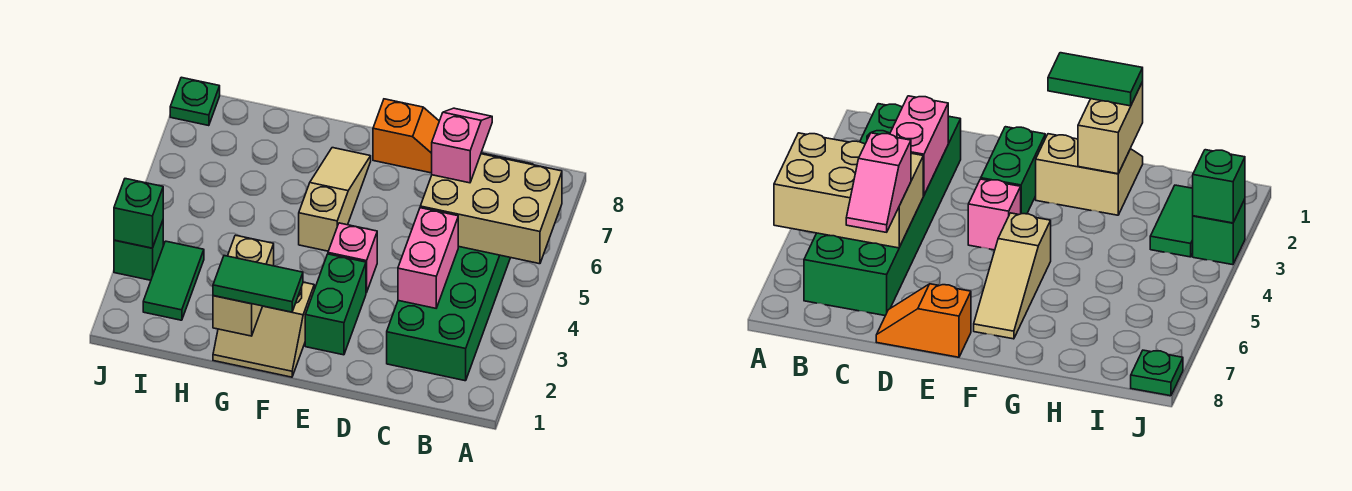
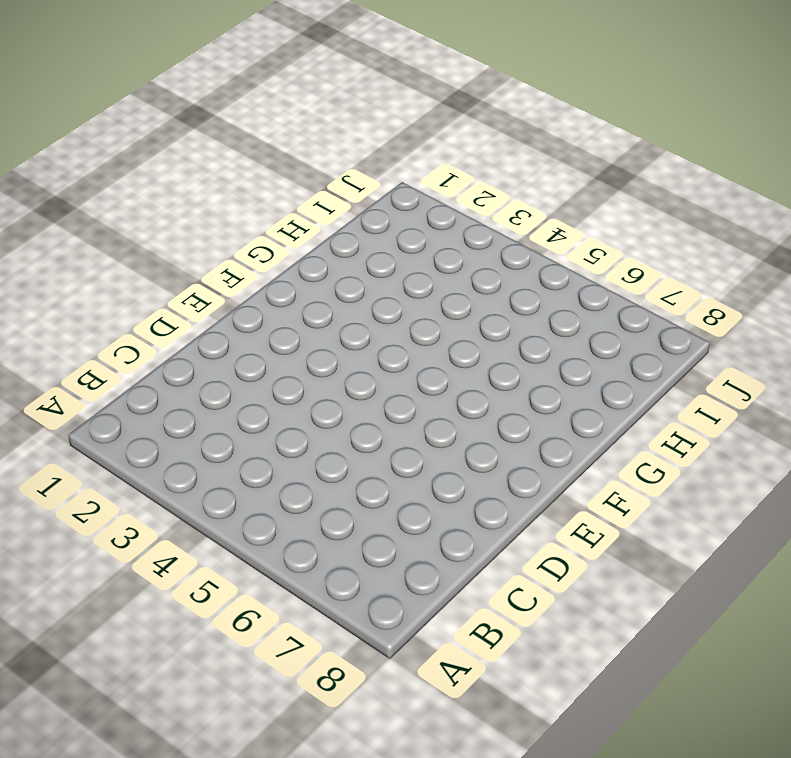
none -> green brick B2:C7 level 1
none -> orange slope D8:E8 level 1 top E
none -> green brick E2:E3 level 1

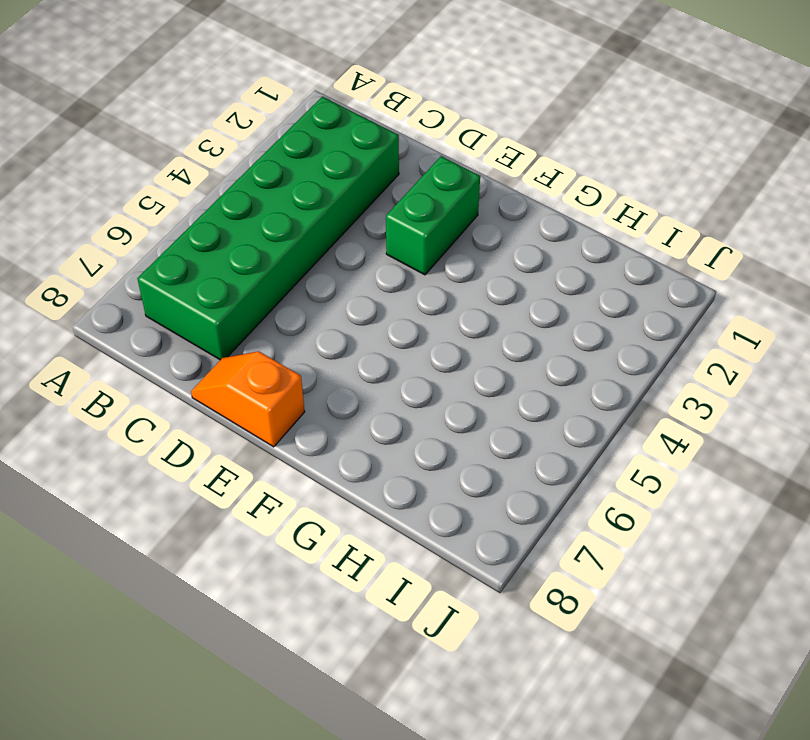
none -> pink brick E4 level 1
none -> tan slope F1:G2 level 1 top 2
none -> tan slope F5:F7 level 1 top 5

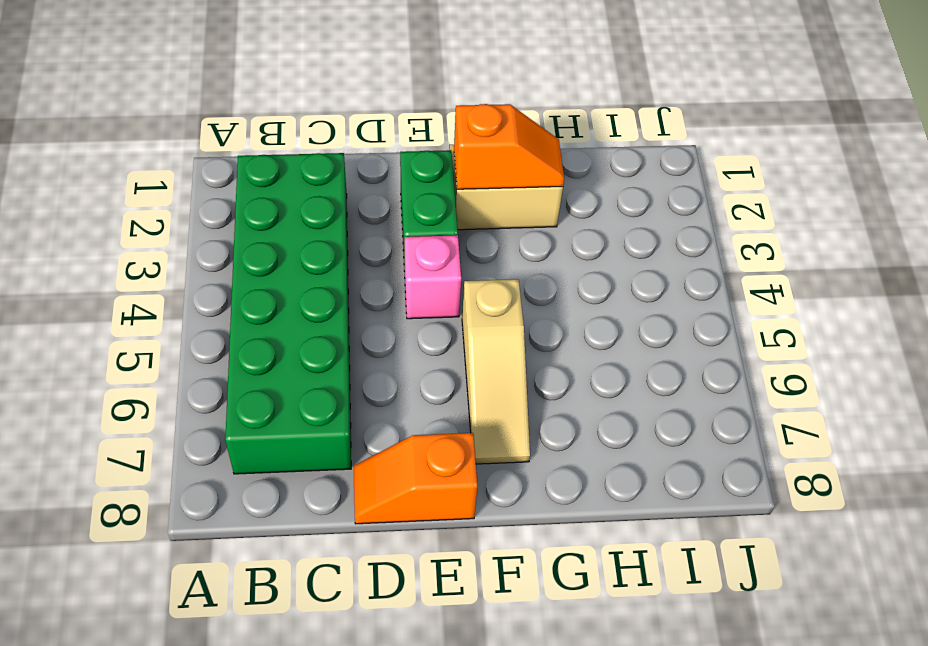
orange slope F2:G2 level 2 top F -> tan brick G1:G2 level 2
none -> green tile I2:I3 level 1
none -> green brick J3 level 1
none -> green plate J8 level 1

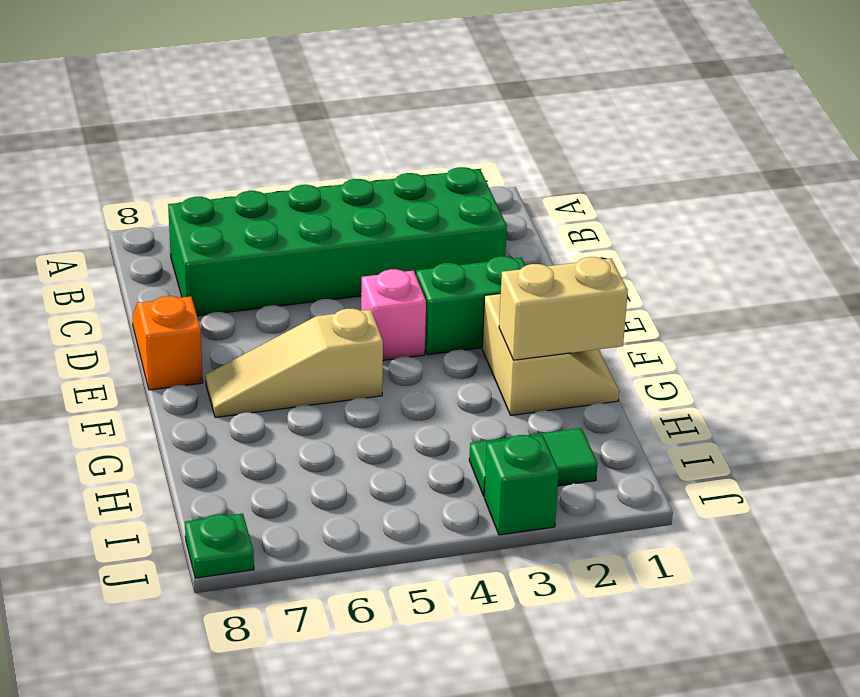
none -> tan brick A5:C6 level 2
none -> pink brick C3:C4 level 2
none -> green brick J3 level 2

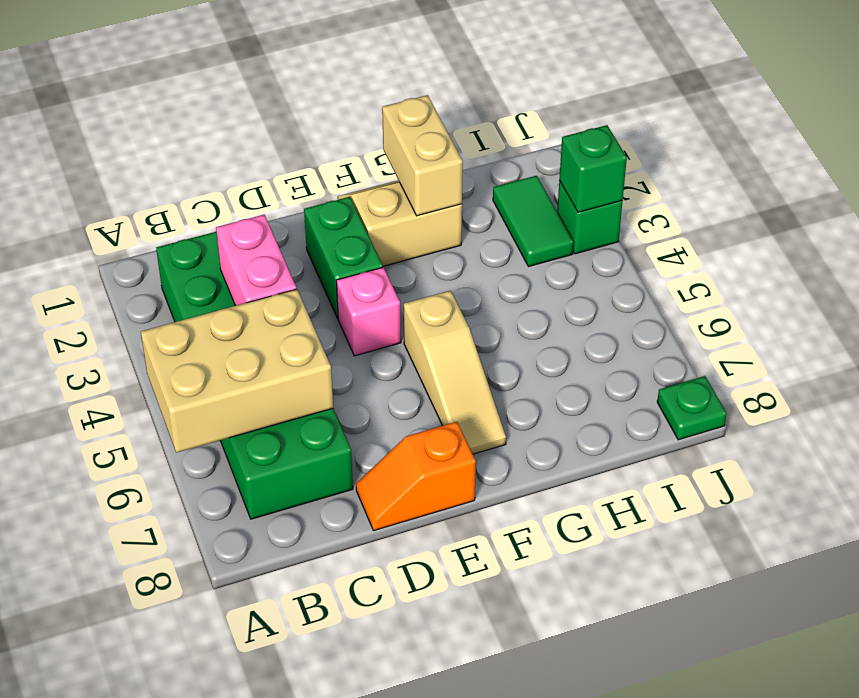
none -> pink slope C6:C7 level 3 top 6
none -> green tile F1:G1 level 3

